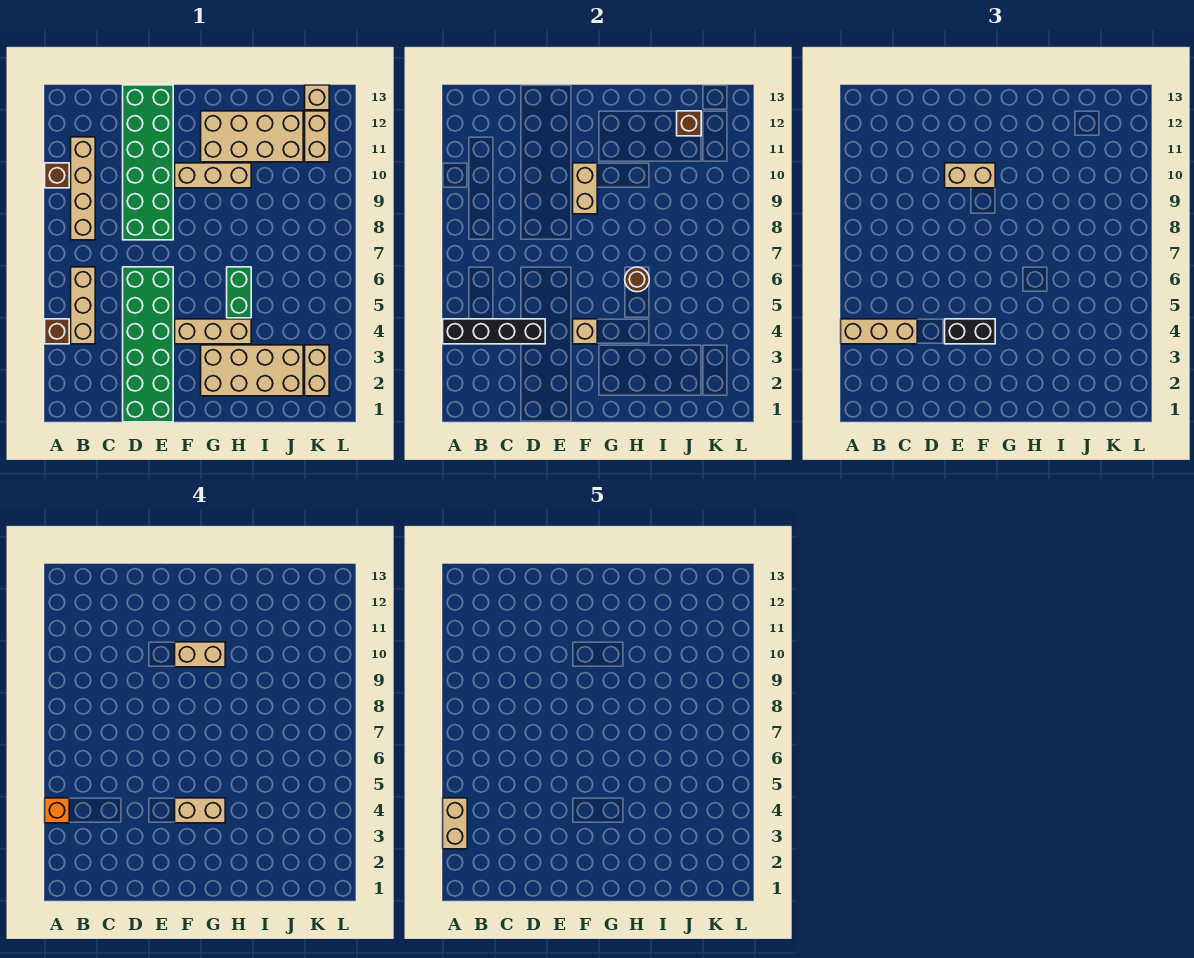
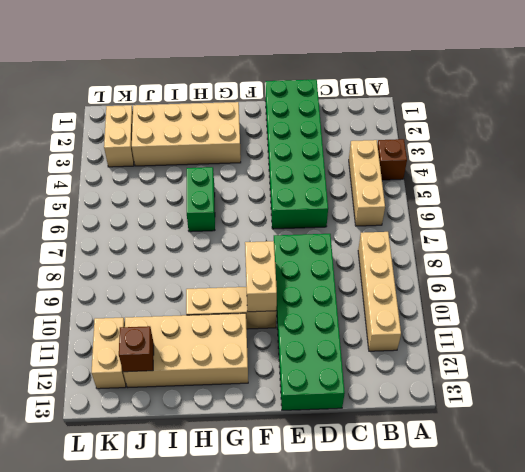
none -> brown brick A10 level 1
none -> tan brick F4:H4 level 1
none -> tan brick K13 level 1

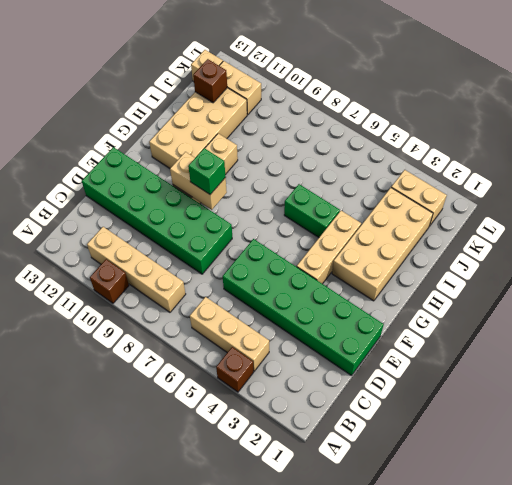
green brick F9 level 3 -> none
none -> black brick A4:D4 level 2
none -> tan brick F4 level 2
none -> brown round brick H6 level 2

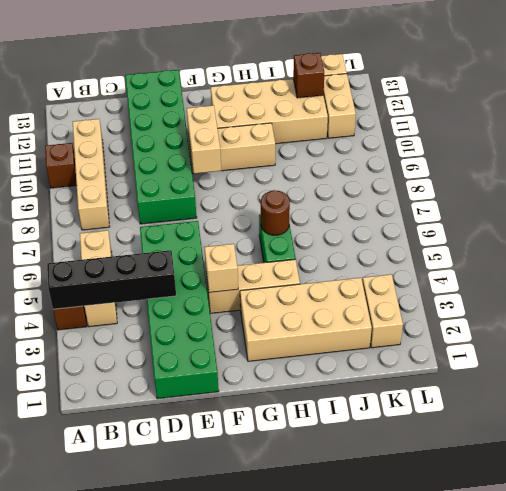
none -> tan brick A4:C4 level 3
none -> black brick E4:F4 level 3
none -> tan brick E10:F10 level 3

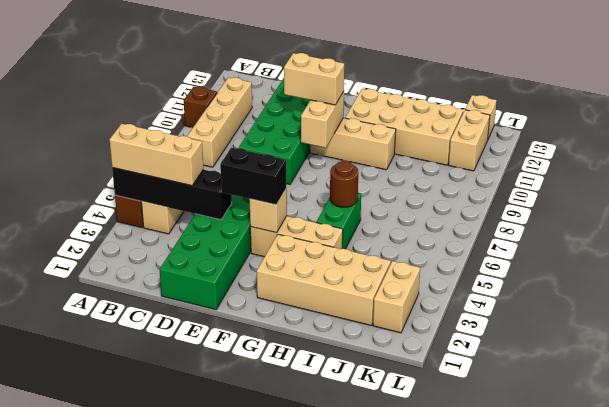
none -> brown brick J12 level 2
none -> orange brick A4 level 4
none -> tan brick F4:G4 level 4

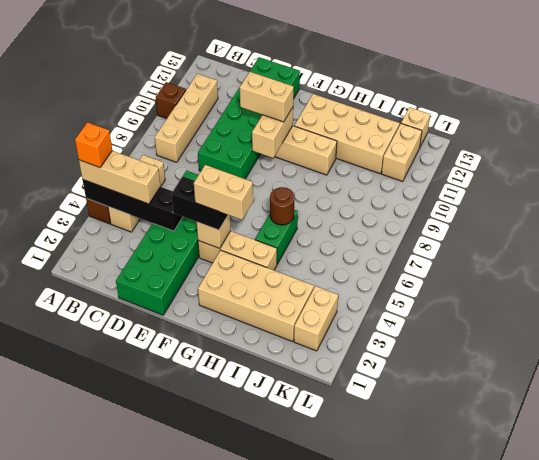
none -> brown brick J12 level 2
none -> tan brick F10:G10 level 4
none -> tan brick A3:A4 level 5

